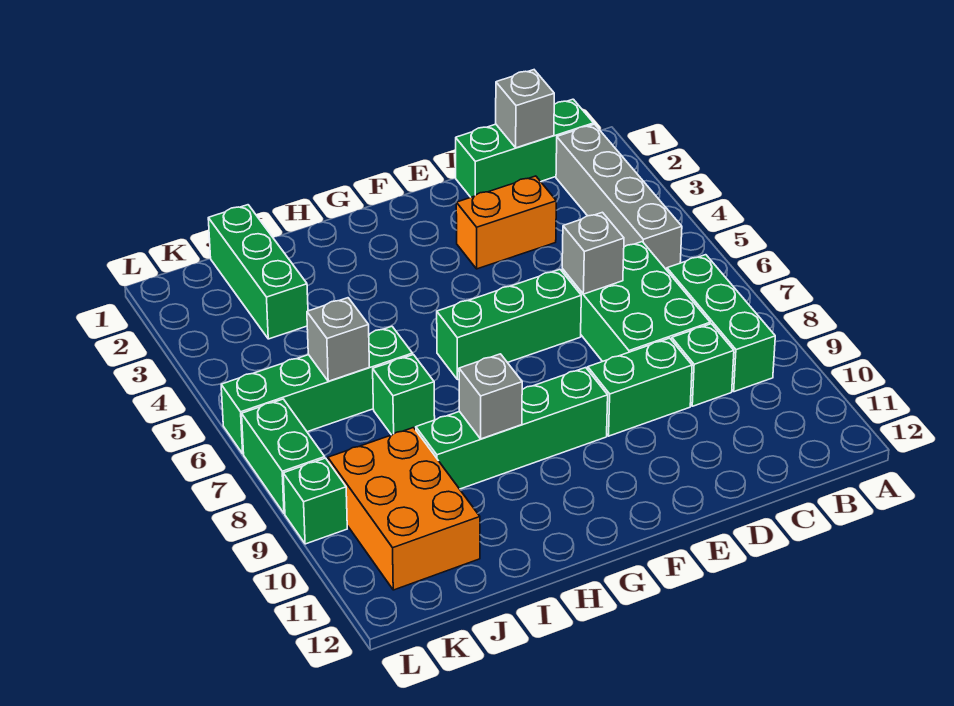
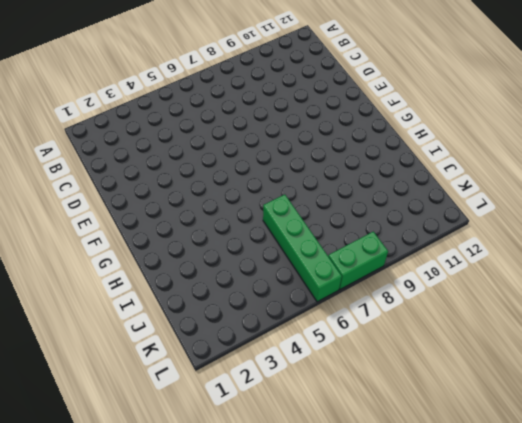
none -> green brick B1:D1 level 1
none -> grey brick B2:B5 level 1
none -> green brick B7:B9 level 1

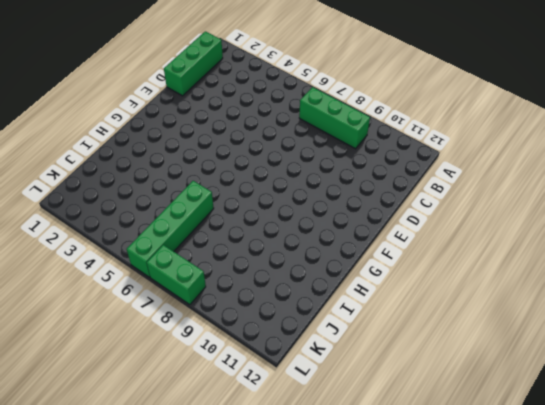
none -> grey brick B2:B5 level 1
none -> green brick C6:D8 level 1
none -> green brick C9 level 1

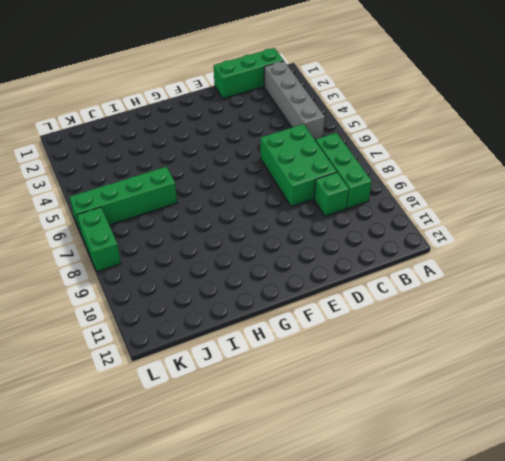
none -> orange brick D3:E3 level 1
none -> green brick D9:E9 level 1
none -> green brick E6:G6 level 1

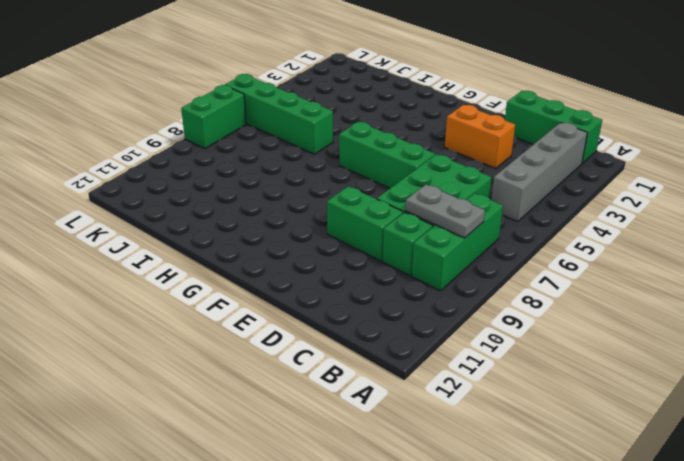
grey plate B8:C8 level 2 -> none
none -> green brick F9:I9 level 1
none -> green brick I7 level 1
none -> green brick J1:J3 level 1

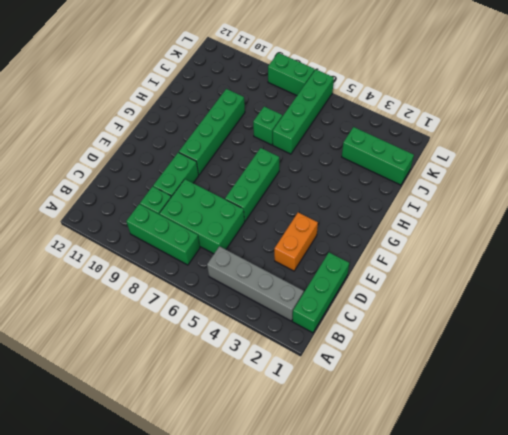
none -> orange brick J9:K11 level 1
none -> green brick L9 level 1
none -> grey brick C1 level 2

